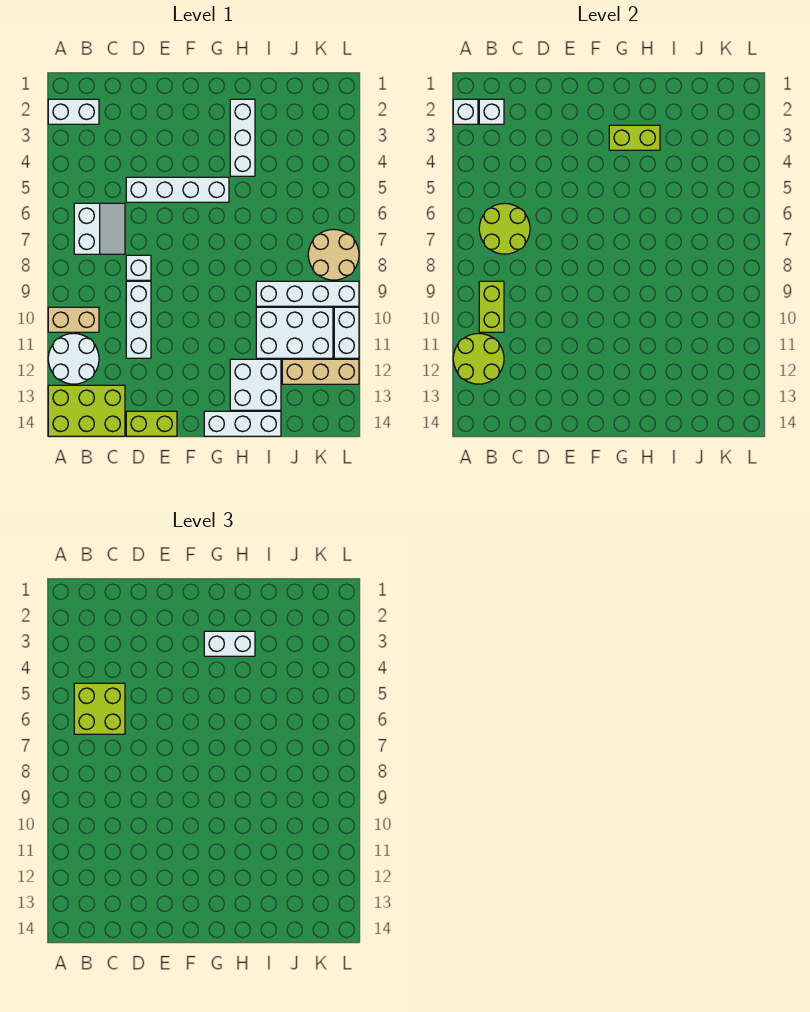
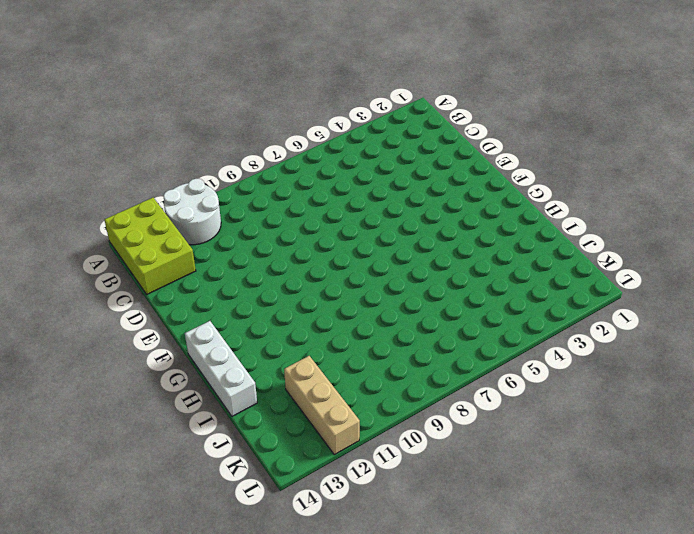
none -> white brick A2:B2 level 1
none -> tan brick A10:B10 level 1
none -> white slope B6:C7 level 1 top B

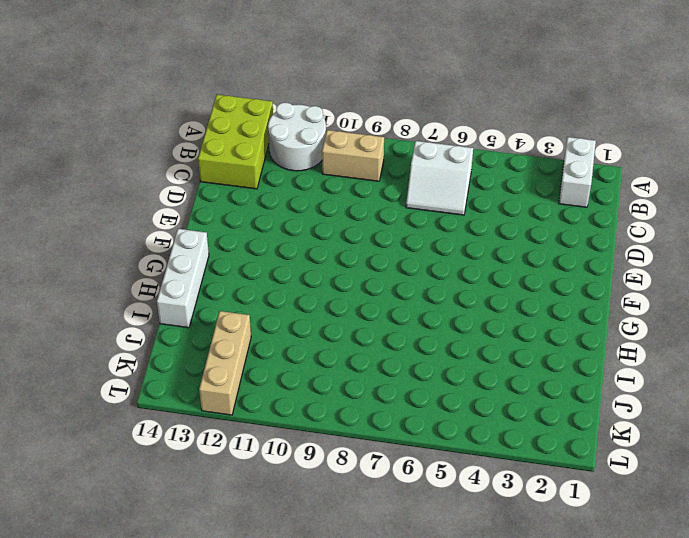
tan brick B9:B10 level 1 -> tan brick A10:B10 level 1
none -> white brick D5:G5 level 1
none -> white brick D8 level 1
none -> white brick D9:D11 level 1

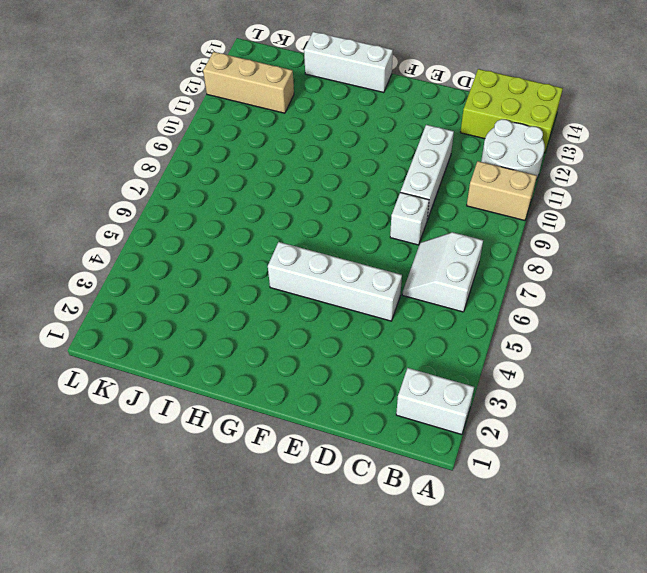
none -> lime brick D14:E14 level 1
none -> white brick H2:H4 level 1
none -> white brick H12:I13 level 1

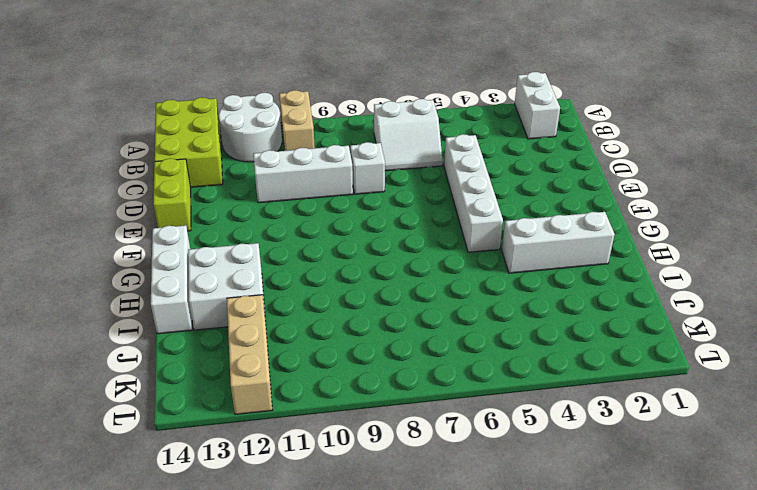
none -> white brick I9:L9 level 1
none -> white brick I10:K11 level 1
none -> tan round brick K7:L8 level 1

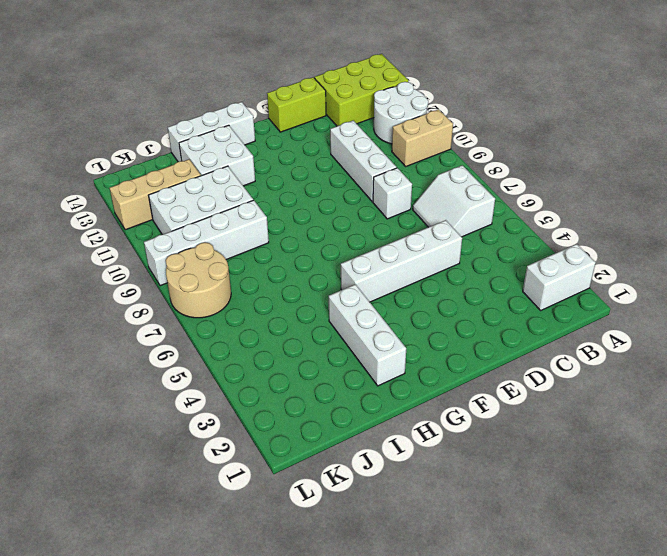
none -> white brick L10:L11 level 1
none -> white brick A2 level 2
none -> lime round brick A11:B12 level 2

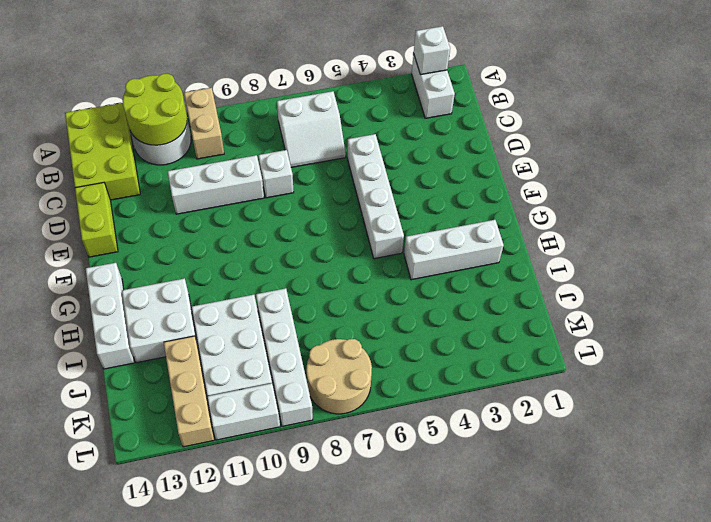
none -> white brick B2 level 2
none -> lime round brick B6:C7 level 2
none -> lime brick B9:B10 level 2

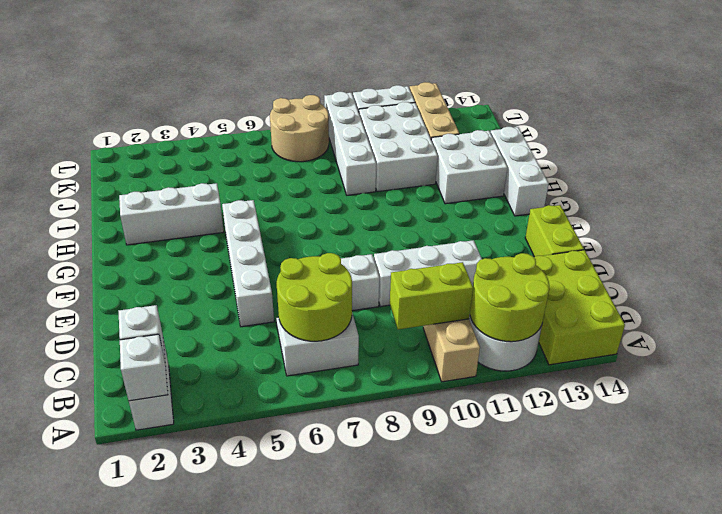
none -> lime brick G3:H3 level 2
none -> lime brick B5:C6 level 3
none -> white brick G3:H3 level 3

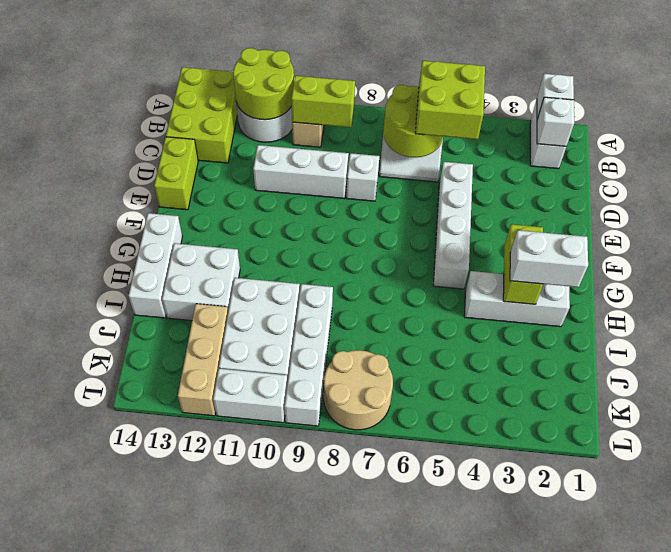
white brick H2:H3 level 3 -> white brick G3:H3 level 3

